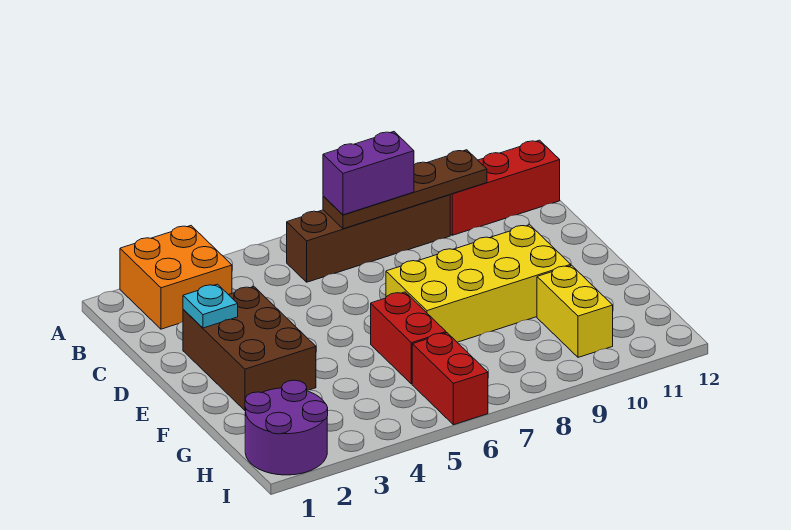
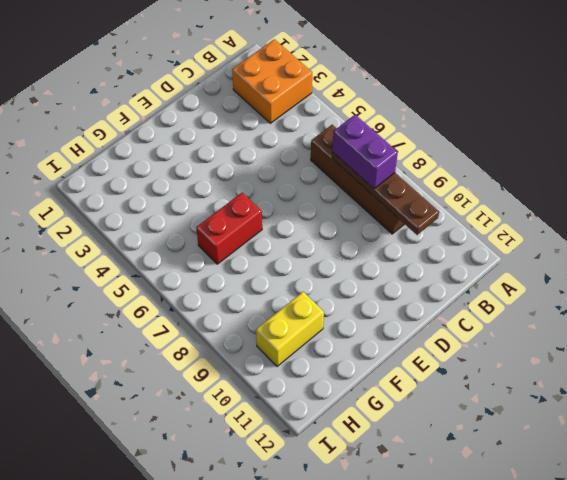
none -> red brick B10:B12 level 1
none -> brown brick D2:F3 level 1
none -> yellow brick E7:F10 level 1

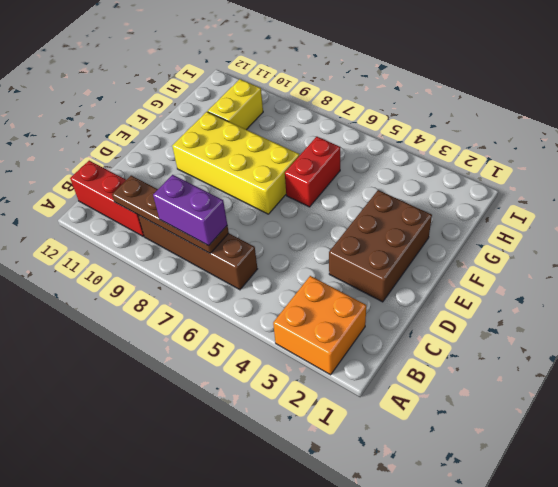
none -> purple round brick H1:I2 level 1
none -> red brick H6:I6 level 1
none -> cyan plate D2 level 2

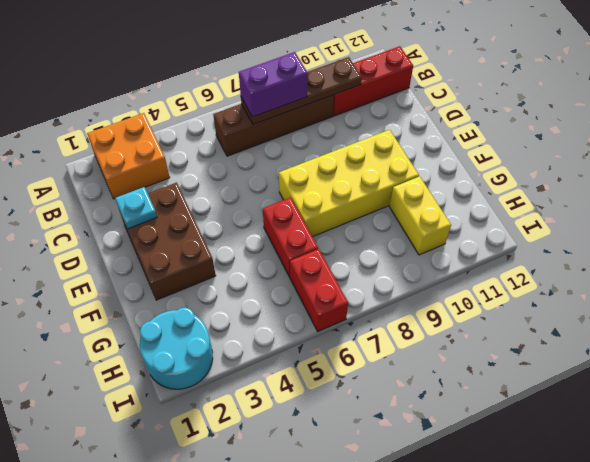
cyan round brick H1:I2 level 1 -> purple round brick H1:I2 level 1

